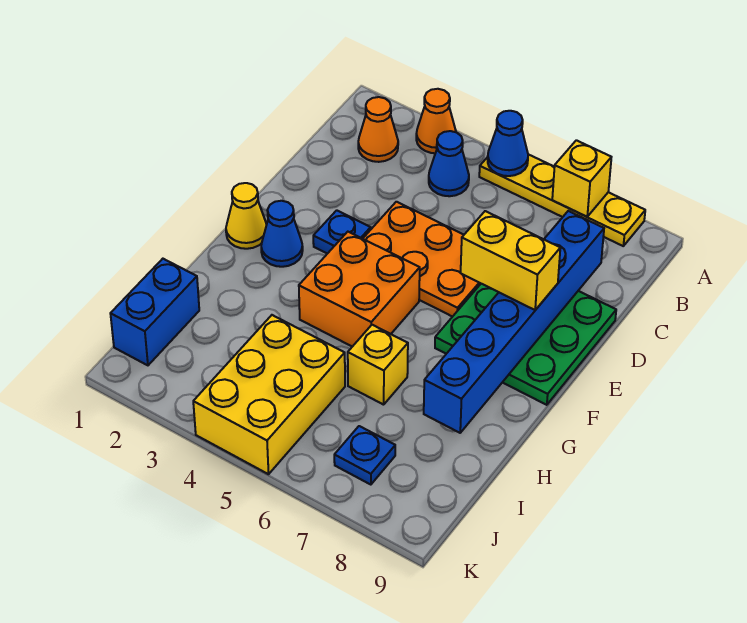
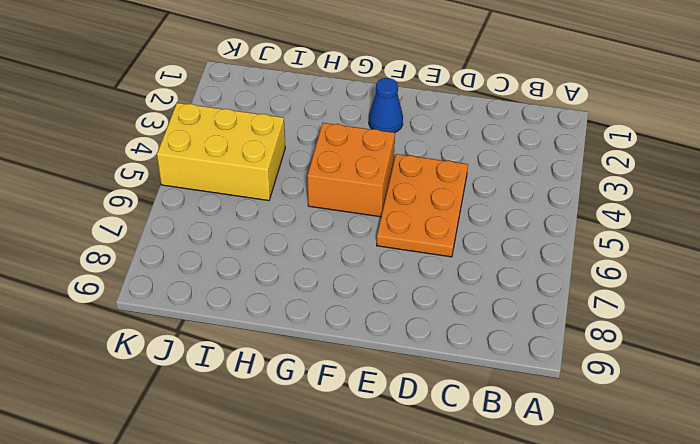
none -> orange cone A3 level 1
none -> yellow plate A5:A8 level 1
none -> orange cone B2 level 1

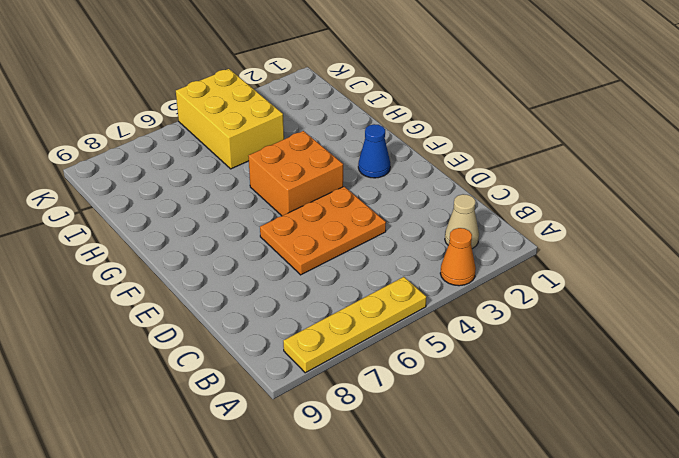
tan cone B2 level 1 -> orange cone B2 level 1
none -> blue cone B4 level 1
none -> green plate D7:F9 level 1
none -> blue plate E3 level 1

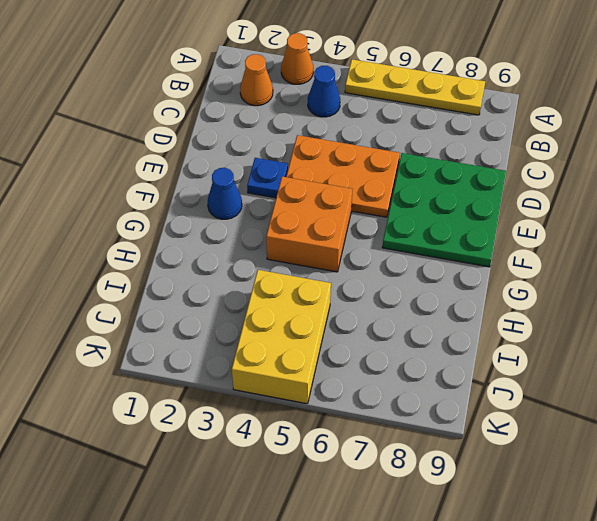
none -> yellow cone F1 level 1
none -> yellow brick H6 level 1
none -> blue brick I1:J1 level 1

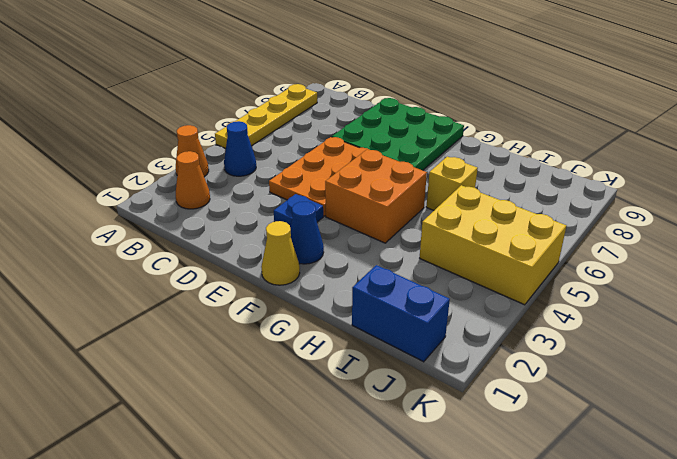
none -> blue plate J7 level 1
none -> blue cone A5 level 2
none -> yellow brick A7 level 2

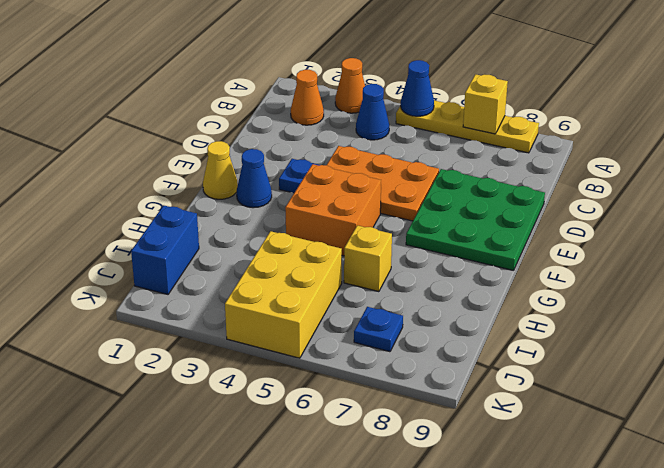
none -> blue brick C8:H8 level 2
none -> yellow brick E7:E8 level 3

